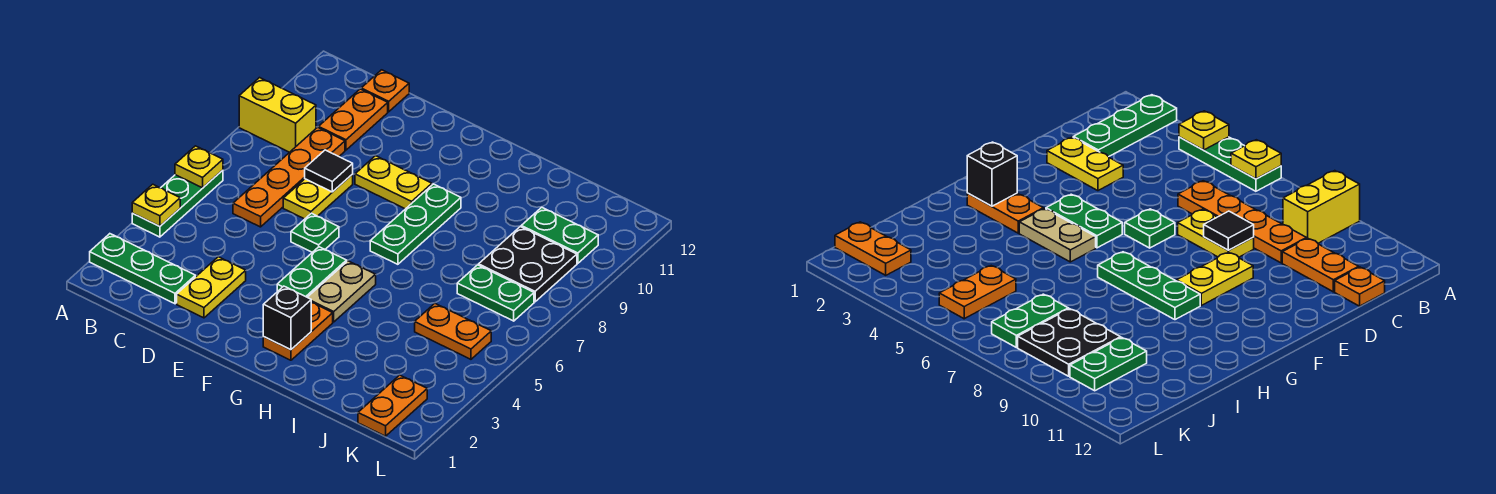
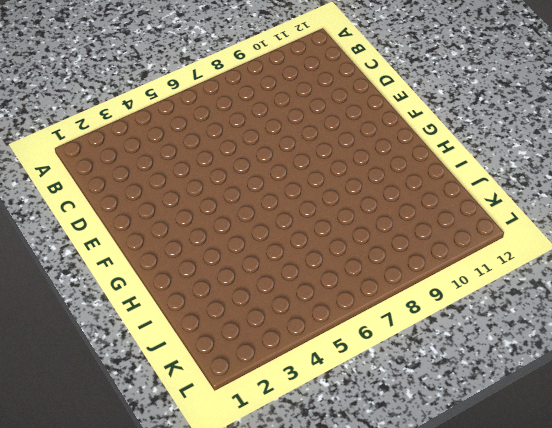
none -> green plate A2:C2 level 1
none -> green plate A4:A6 level 1
none -> yellow brick A9:B9 level 1

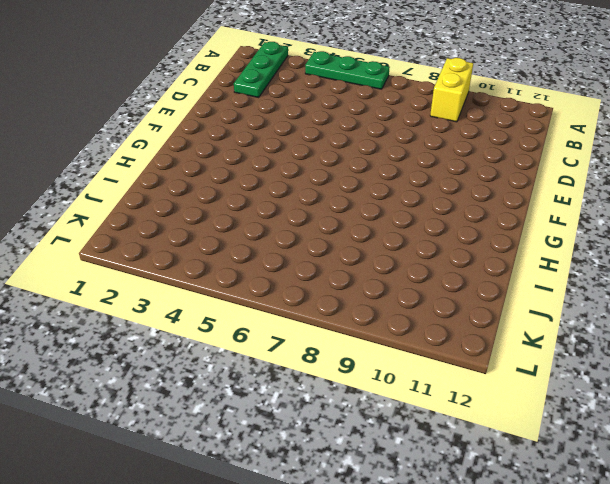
none -> orange plate C6:C9 level 1
none -> orange plate C10:C11 level 1
none -> orange plate C12 level 1

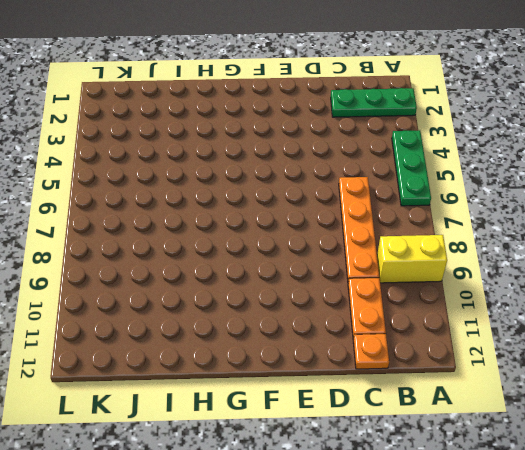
none -> yellow plate D2:D3 level 1
none -> yellow plate D7:D8 level 1
none -> green plate E6 level 1

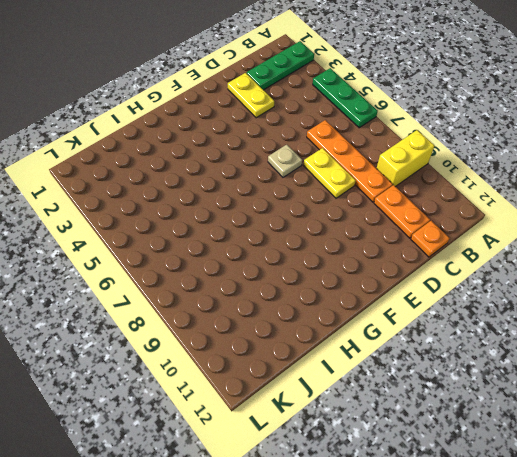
tan plate E6 level 1 -> green plate E6 level 1
none -> yellow plate E9:F9 level 1
none -> green plate F4:F5 level 1
none -> orange plate G2:G3 level 1

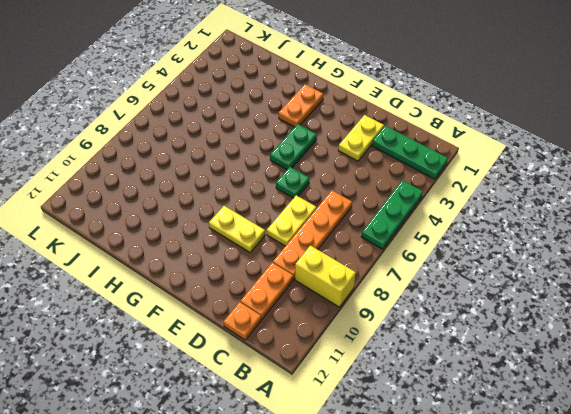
none -> tan plate G4:G5 level 1
none -> green plate G7:G9 level 1
none -> orange plate J5:K5 level 1

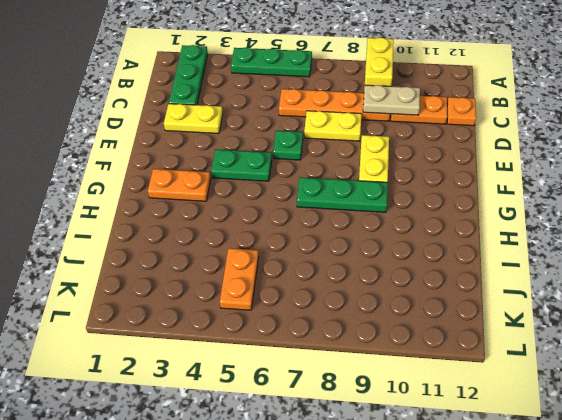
tan plate C9:C10 level 2 -> tan plate G4:G5 level 1
none -> green plate J7:K7 level 1
none -> black plate J8:K9 level 1
none -> green plate J10:K10 level 1

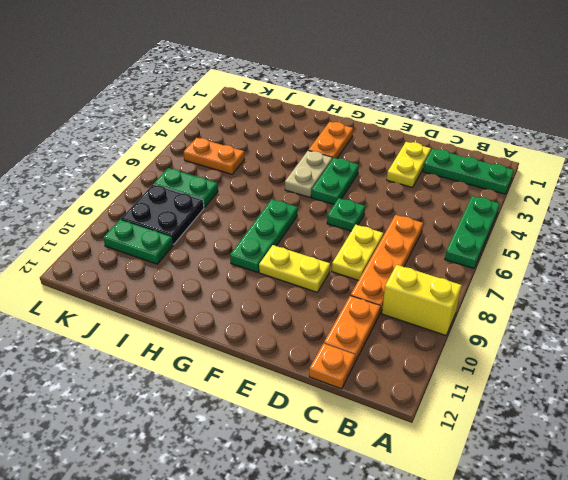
none -> orange plate K1:K2 level 1
none -> yellow plate A4 level 2
none -> yellow plate A6 level 2

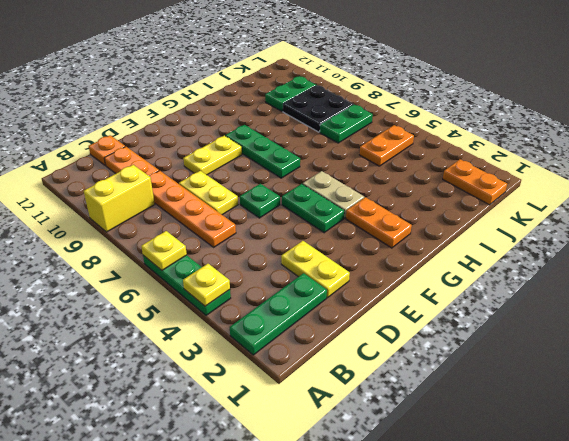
none -> black tile D8 level 2
none -> black brick G2 level 2

